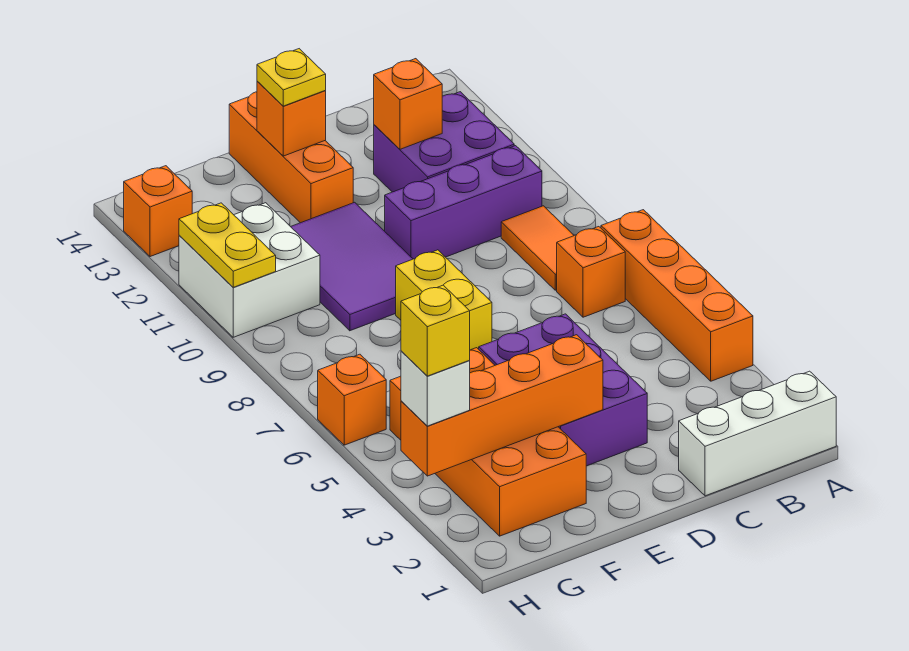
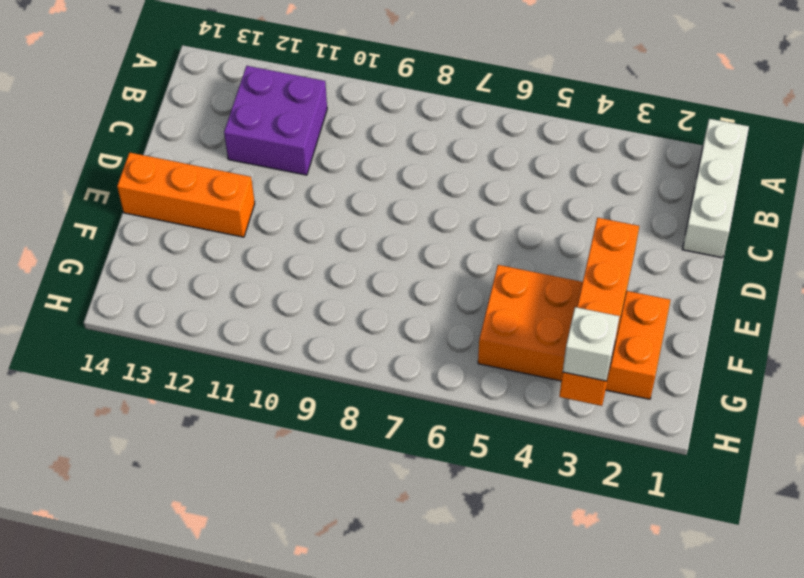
none -> orange brick A4:A7 level 1
none -> orange brick B7 level 1
none -> orange tile B8:B9 level 1

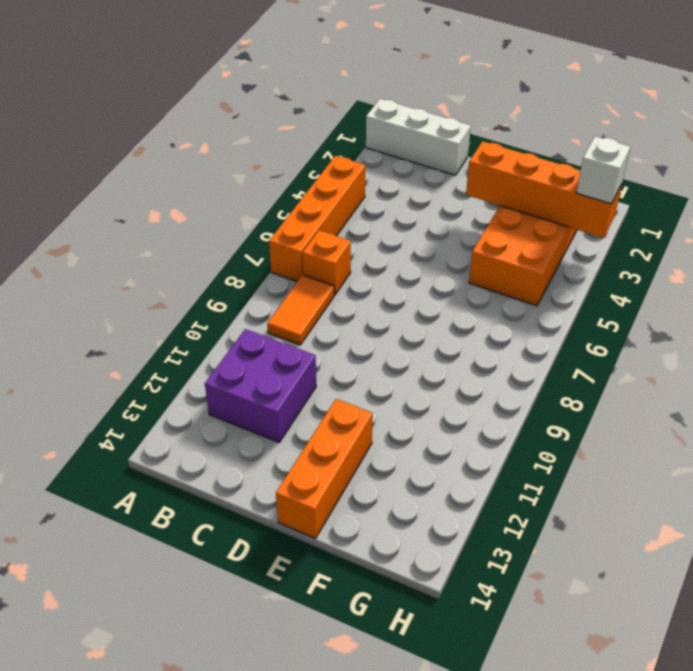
none -> purple brick B10:D10 level 1
none -> purple brick D3:E5 level 1
none -> yellow brick E7:E8 level 1

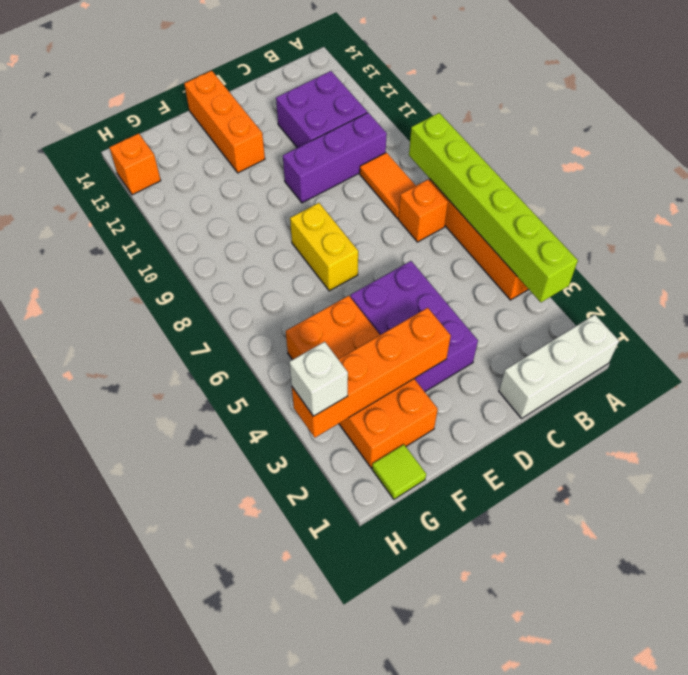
lime brick A3:A8 level 2 -> none
lime tile G1 level 1 -> none
none -> purple tile E9:F11 level 1
none -> white brick G10:H11 level 1
none -> orange brick H6 level 1

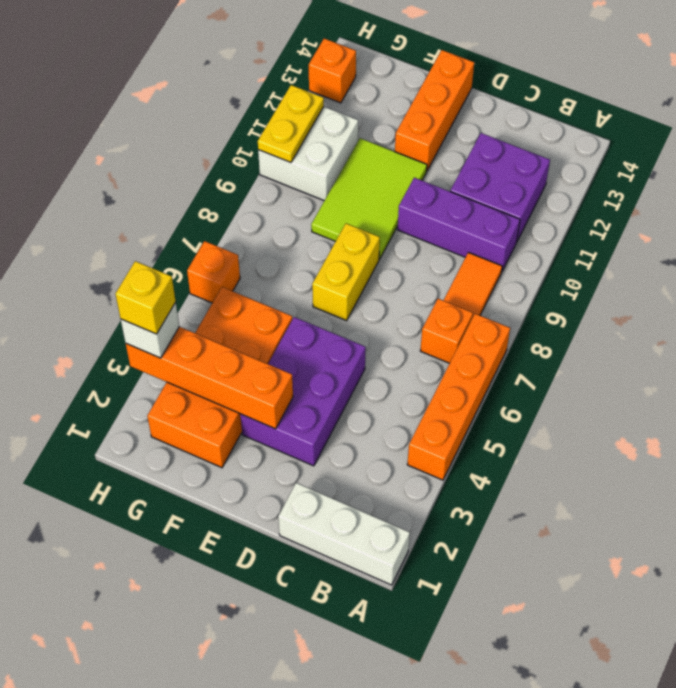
lime tile E9:F11 level 1 -> purple tile E9:F11 level 1
none -> orange brick C12 level 2
none -> orange brick E13 level 2
none -> yellow plate E13 level 3

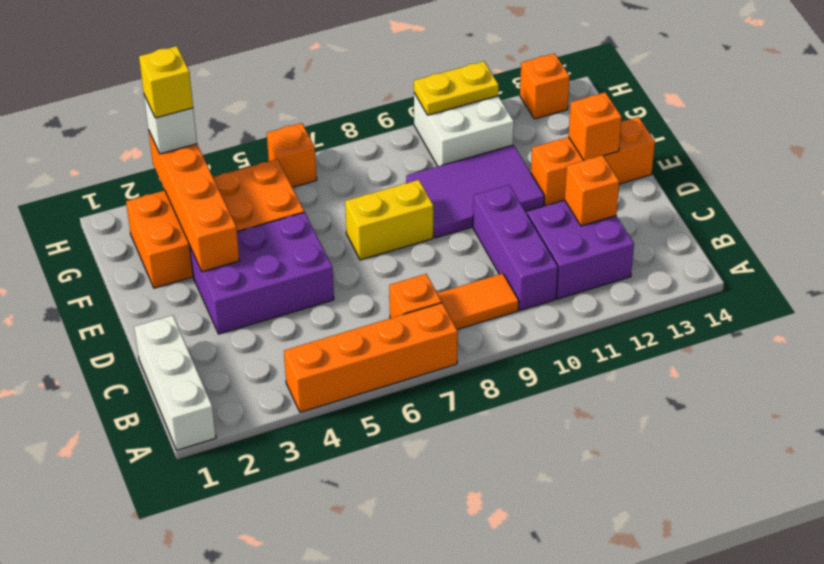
none -> yellow plate E13 level 3

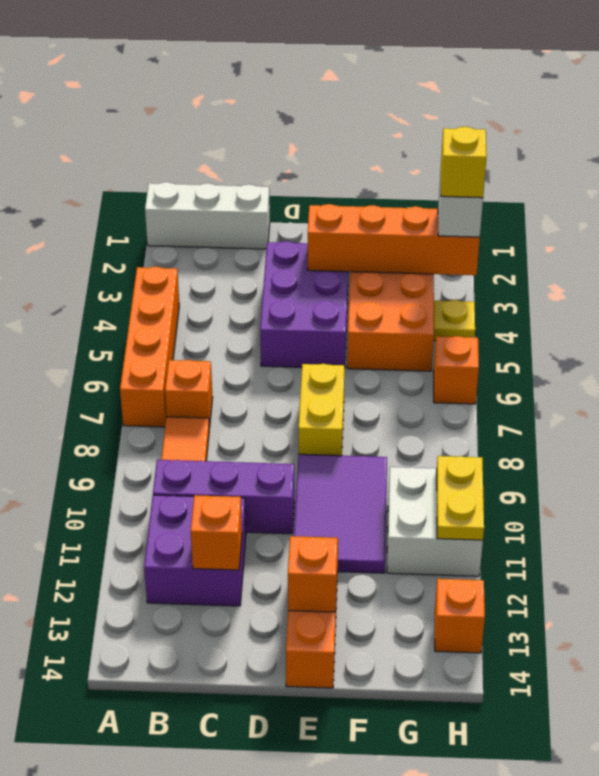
yellow plate H4 level 1 -> yellow plate E13 level 3

